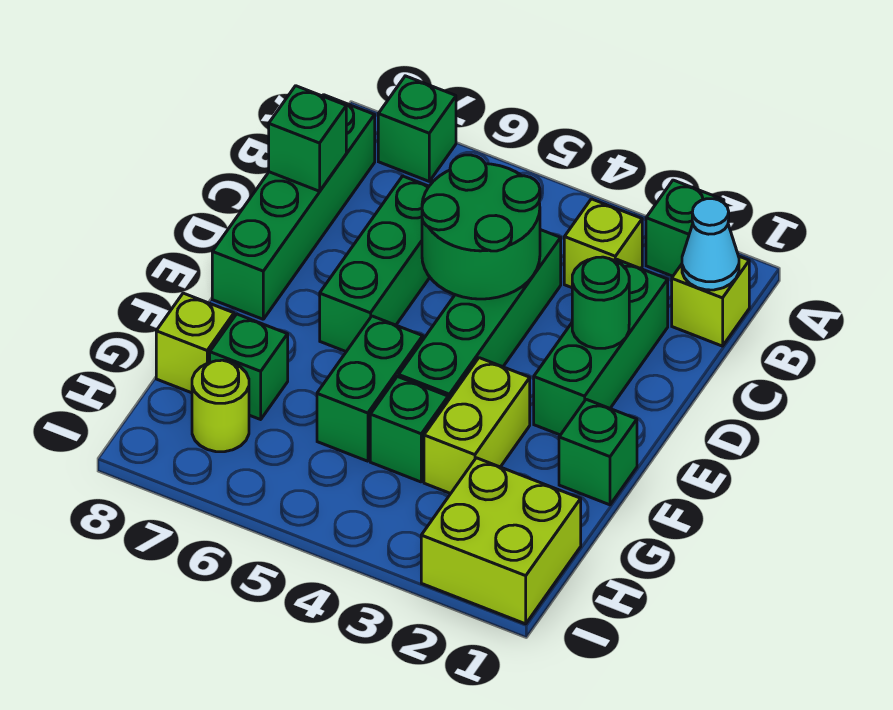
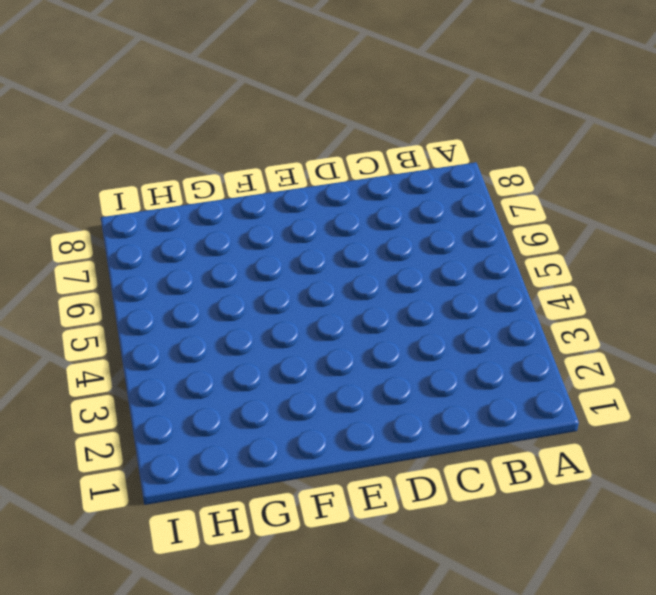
none -> green brick A2 level 1
none -> green brick A7 level 1
none -> lime brick B1 level 1

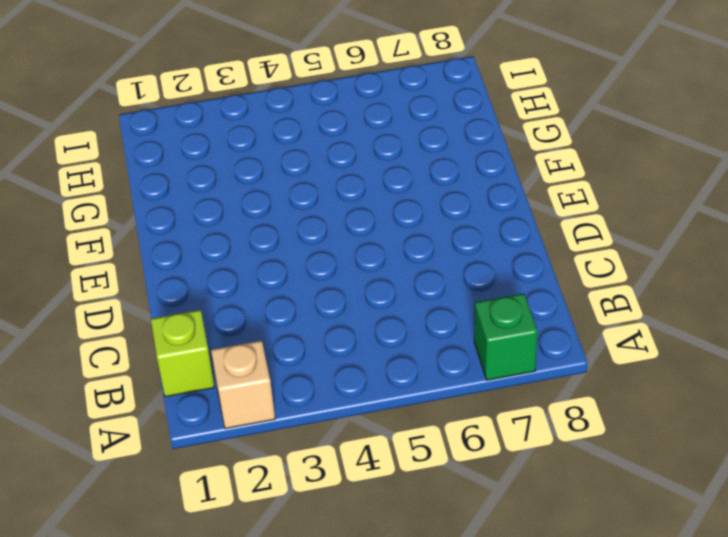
tan brick A2 level 1 -> green brick A2 level 1
none -> lime brick B3 level 1
none -> green brick B8:E8 level 1
none -> green brick C2:E2 level 1

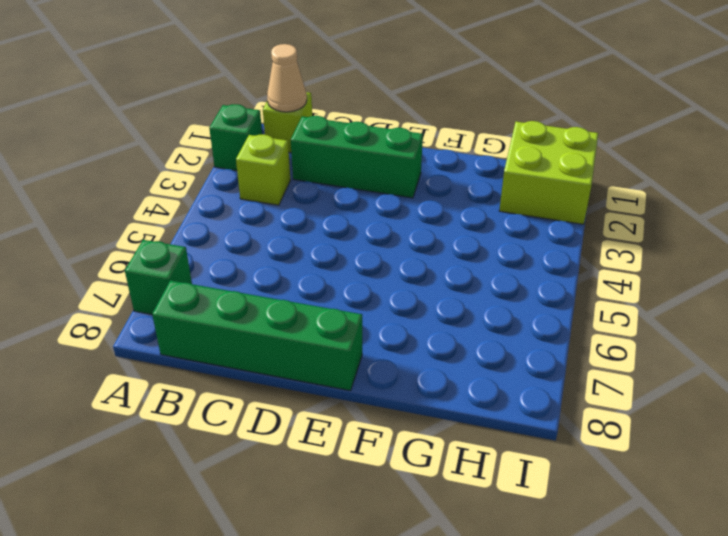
tan cone B1 level 2 -> cyan cone B1 level 2
none -> green brick C4:F4 level 1
none -> green brick C6:E6 level 1
none -> green brick F1 level 1

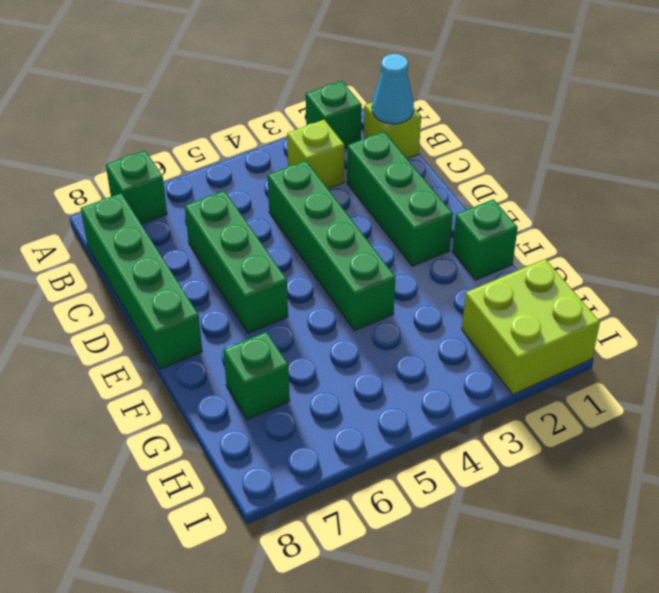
none -> lime brick F3:G3 level 1
none -> green brick F5:G5 level 1
none -> green brick G4 level 1

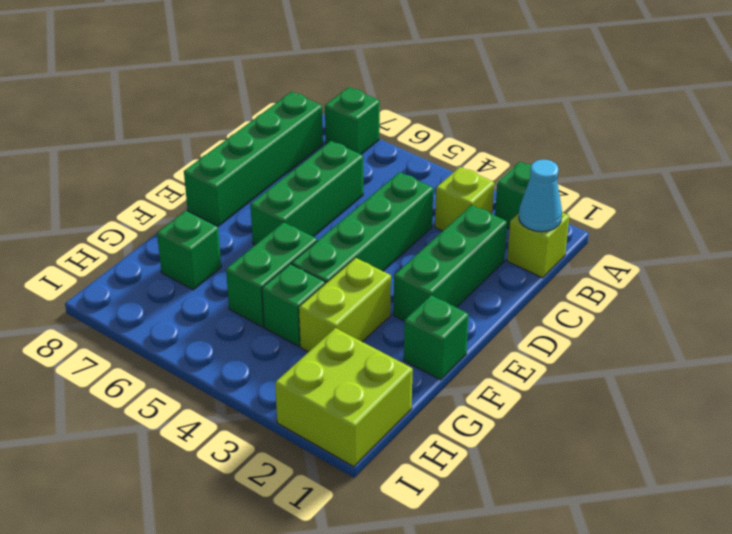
none -> lime brick G8 level 1
none -> lime round brick H7 level 1
none -> green round brick C4:D5 level 2

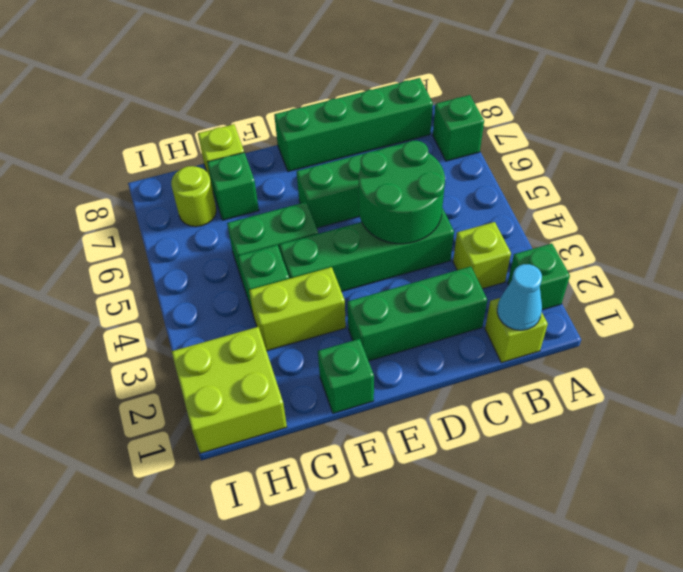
none -> green brick C8 level 2
none -> green round brick D2 level 2

